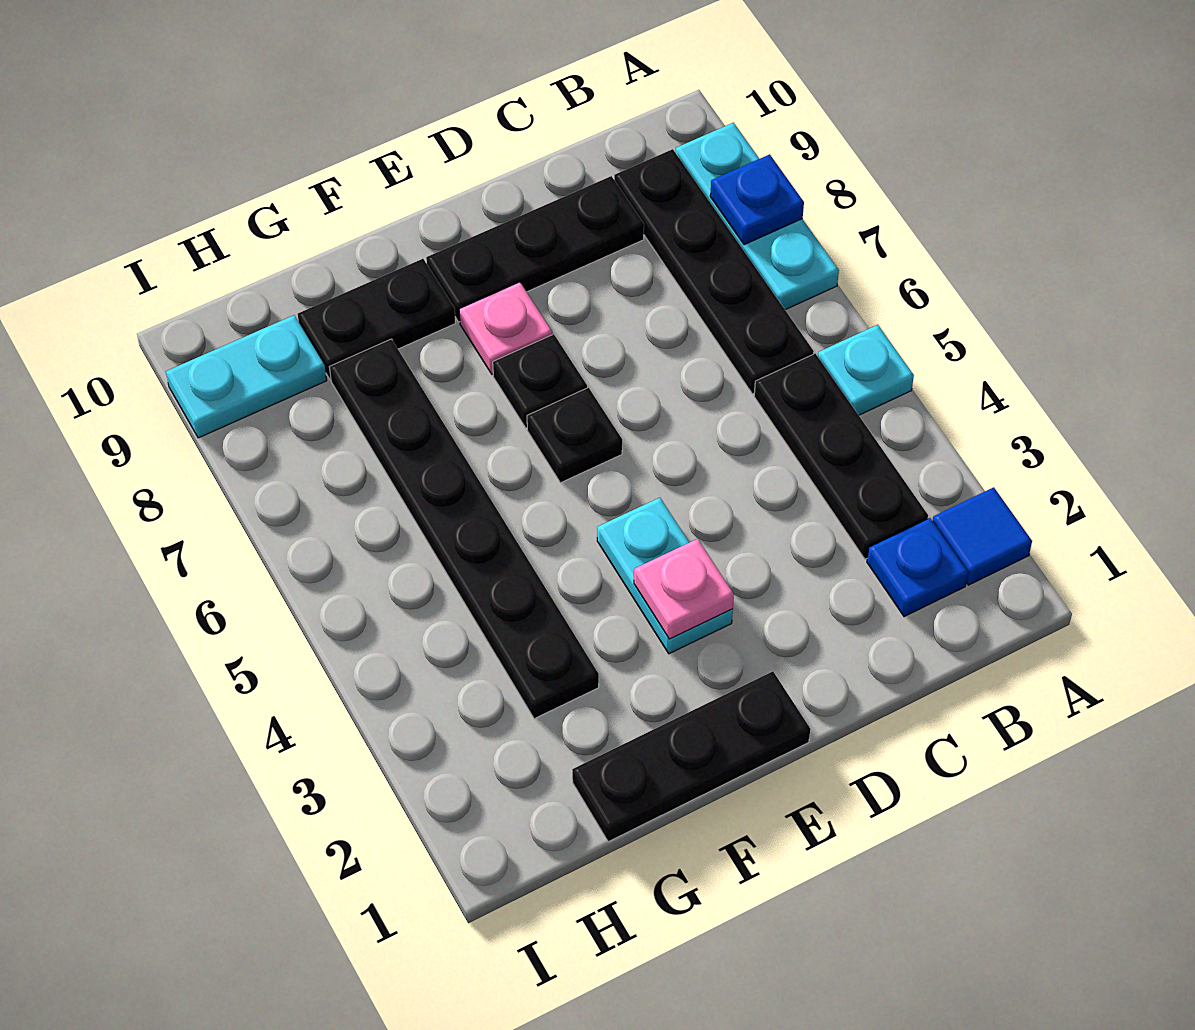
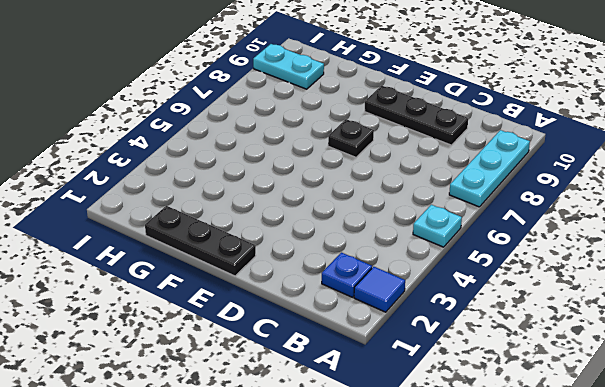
none -> black plate B3:B5 level 1
none -> black plate B6:B9 level 1
none -> cyan plate E3:E4 level 1

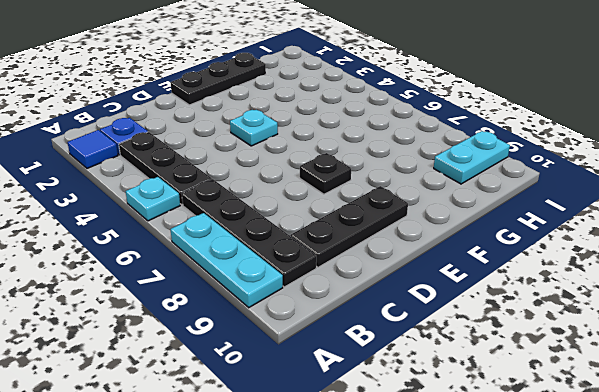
cyan plate E4 level 1 -> cyan plate E3:E4 level 1
none -> black plate E6 level 1
none -> pink plate E8 level 1
none -> black plate F9:G9 level 1

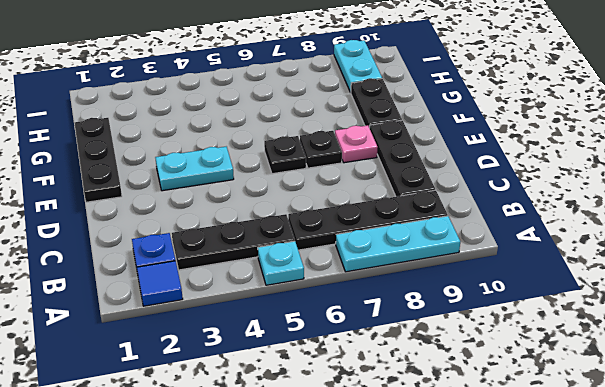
none -> black plate G3:G8 level 1
none -> blue plate A8 level 2
none -> pink plate E3 level 2

